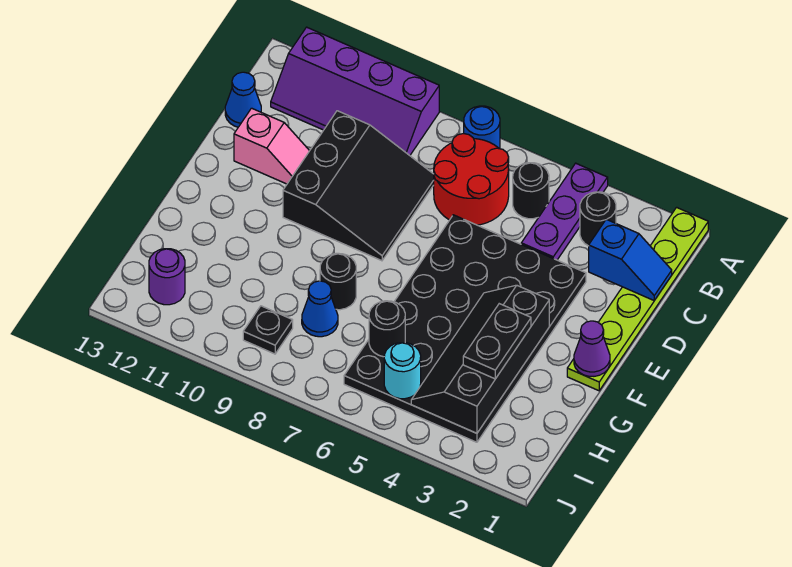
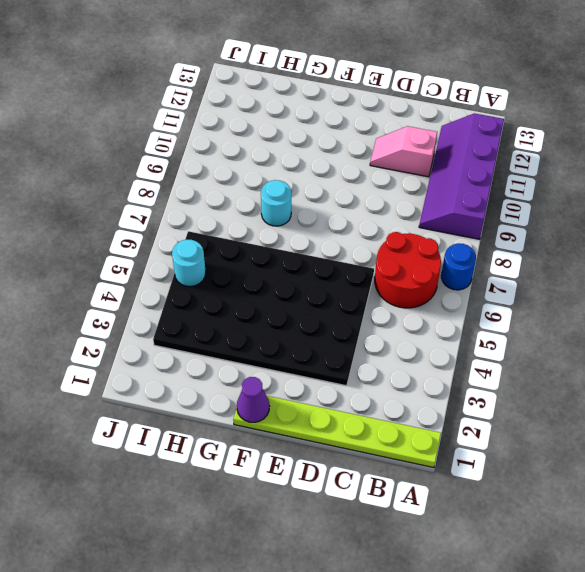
pink slope C11:D11 level 1 top C -> pink slope D11:D12 level 1 top 12
cyan round brick G8 level 1 -> black round brick G8 level 1
none -> purple plate A4:C4 level 1
none -> black round brick B3 level 1
none -> black round brick B5 level 1

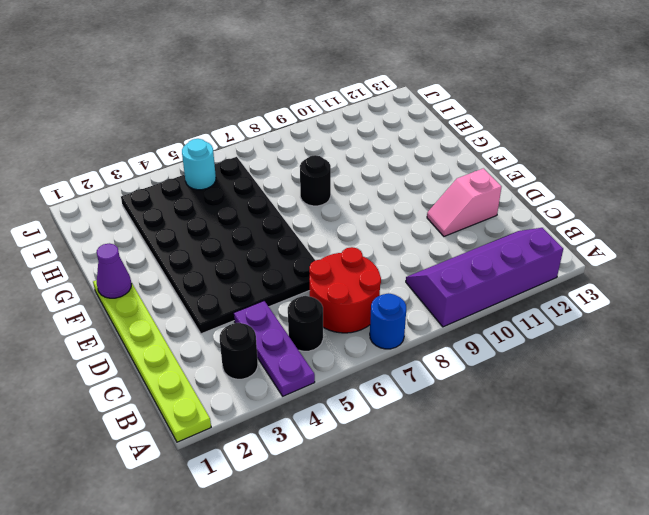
none -> black slope C8:E10 level 1 top 10
none -> blue cone C13 level 1
none -> blue cone H8 level 1

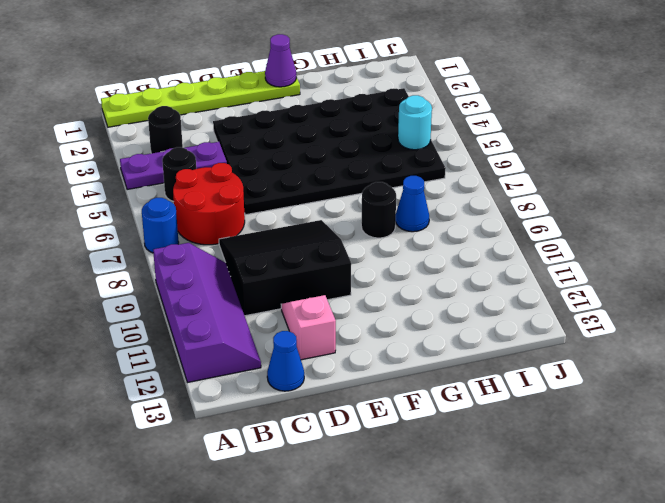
none -> black plate I9 level 1
none -> purple round brick I12 level 1
none -> blue slope C1:C2 level 2 top 2

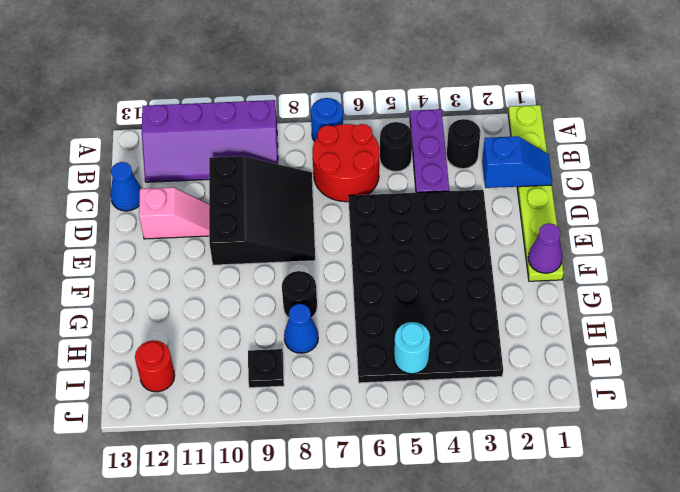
red round brick I12 level 1 -> purple round brick I12 level 1
none -> black slope F3:I4 level 2 top 3
none -> black round brick H6 level 2
none -> black plate G3:H3 level 3

